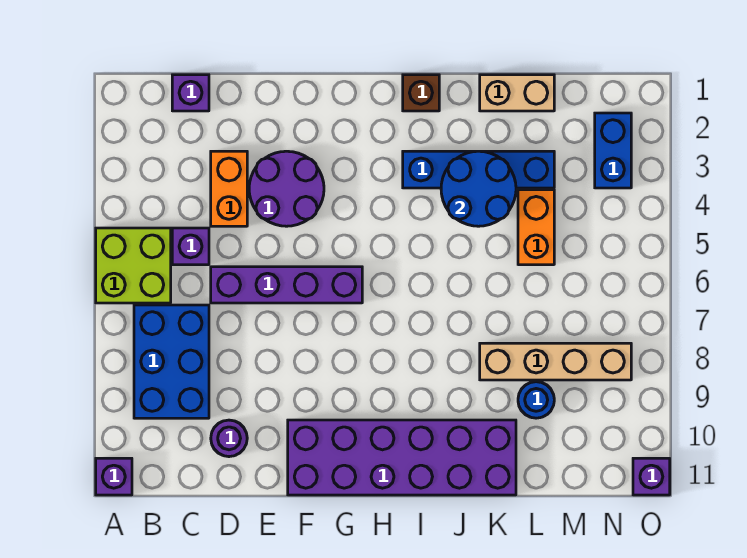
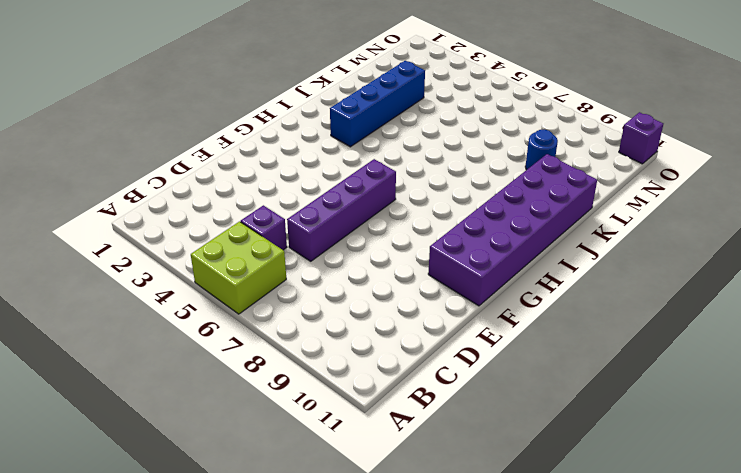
none -> purple brick A11 level 1
none -> blue brick B7:C9 level 1
none -> purple brick C1 level 1

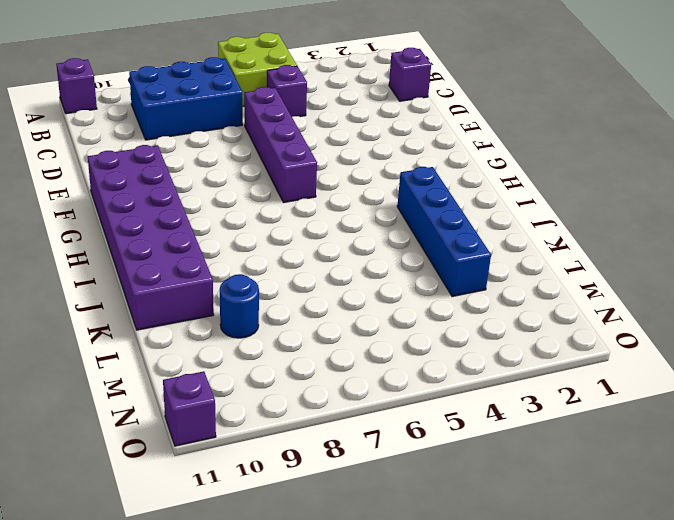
none -> orange brick D3:D4 level 1
none -> purple round brick D10 level 1
none -> purple round brick E3:F4 level 1

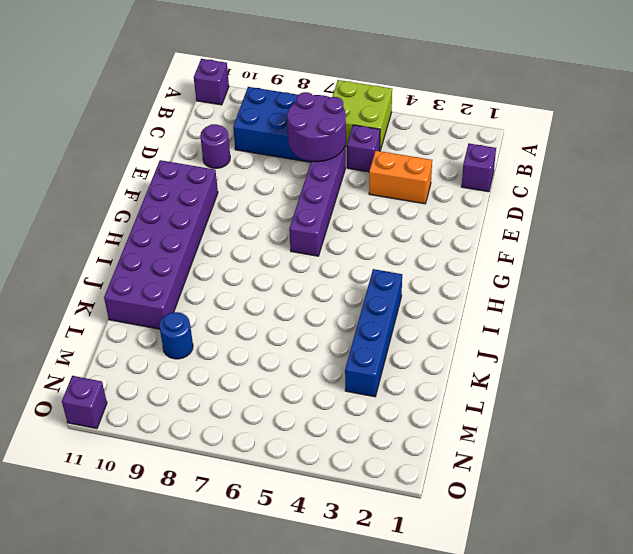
purple round brick C6:D7 level 2 -> purple round brick E3:F4 level 1
none -> brown brick I1 level 1
none -> tan brick K1:L1 level 1
none -> tan brick K8:N8 level 1

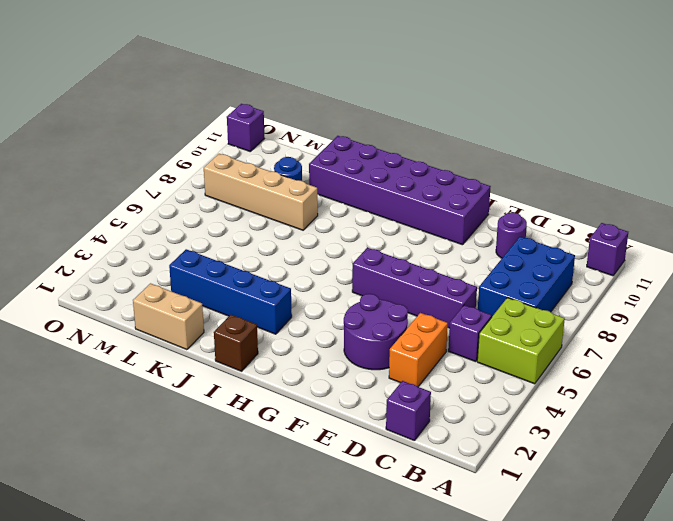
none -> orange brick L4:L5 level 1
none -> blue brick N2:N3 level 1
none -> blue round brick J3:K4 level 2

